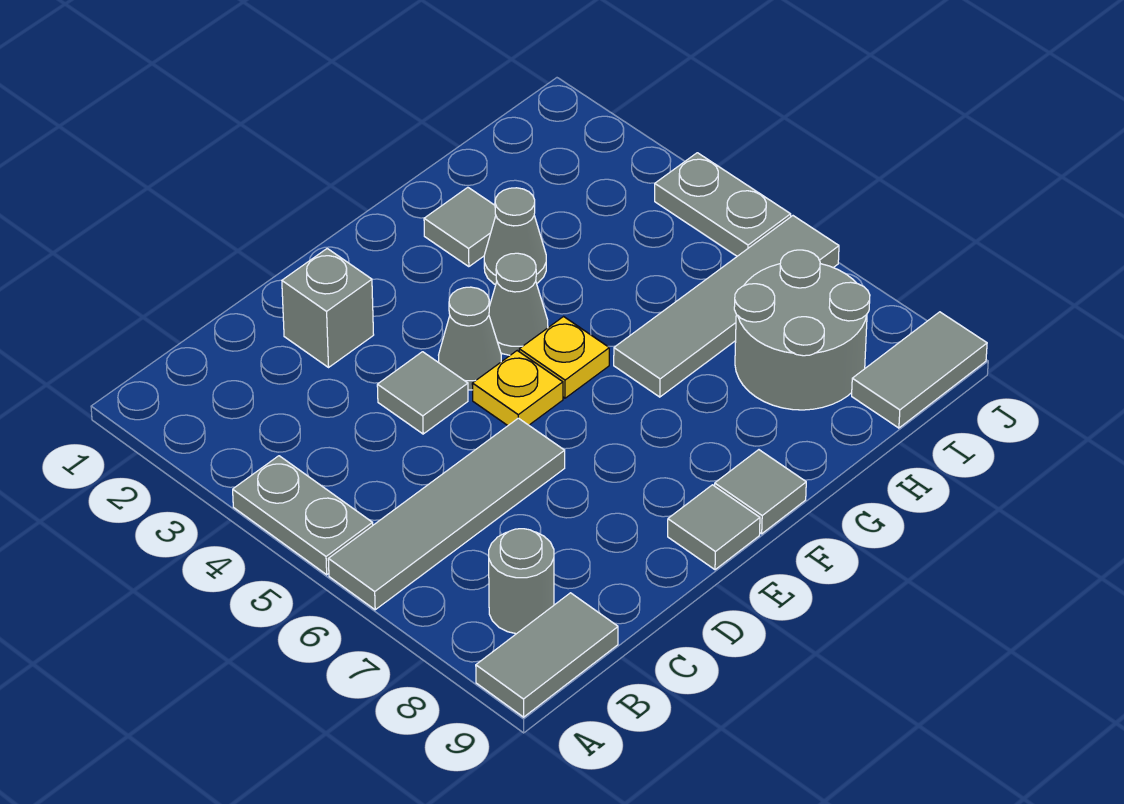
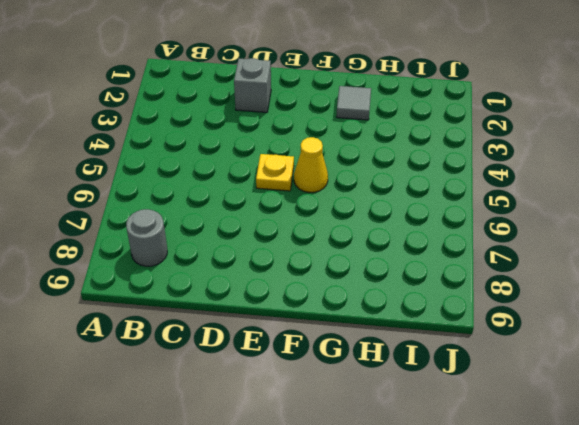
yellow cone F5 level 1 -> yellow plate F5 level 1
none -> grey plate A4:A5 level 1
none -> grey tile A6:D6 level 1
none -> grey tile A9:B9 level 1

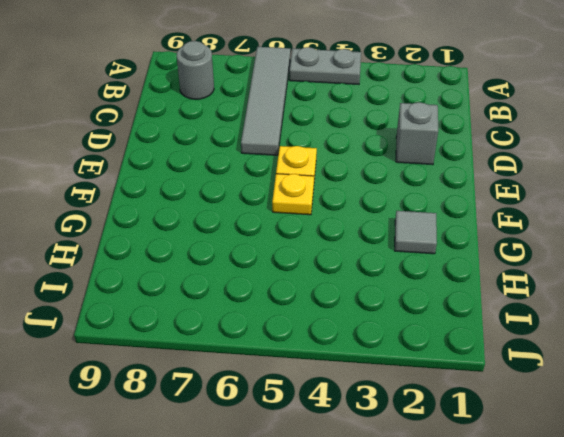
none -> grey tile A9:B9 level 1
none -> grey tile D4 level 1
none -> grey cone E4 level 1

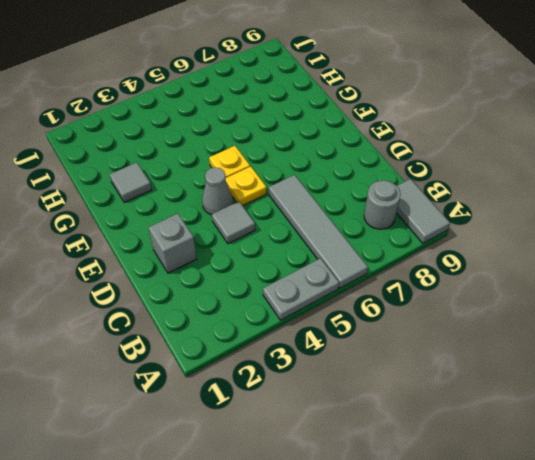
none -> grey tile E9 level 1
none -> grey cone F4 level 1
none -> grey tile F9 level 1

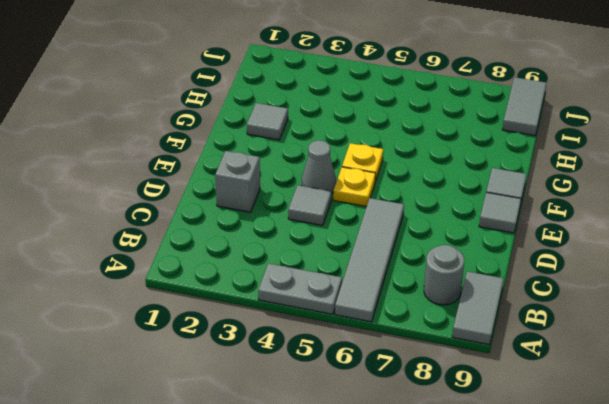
none -> grey cone F4 level 1
none -> grey cone G3 level 1
none -> grey tile G6:J6 level 1

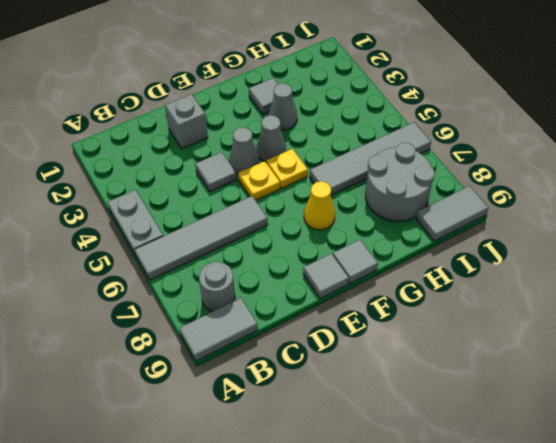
yellow cone F7 level 1 -> none
none -> grey plate J4:J5 level 1

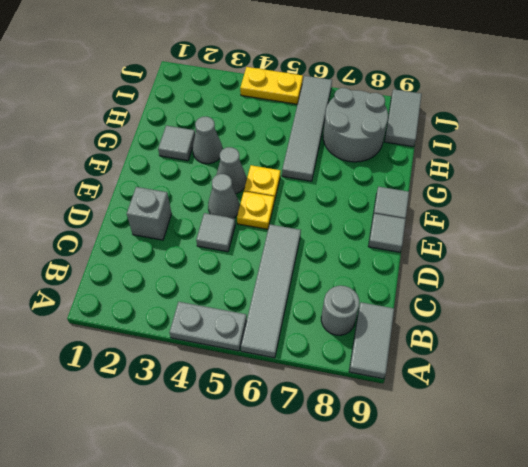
yellow plate J4:J5 level 1 -> grey plate J4:J5 level 1

